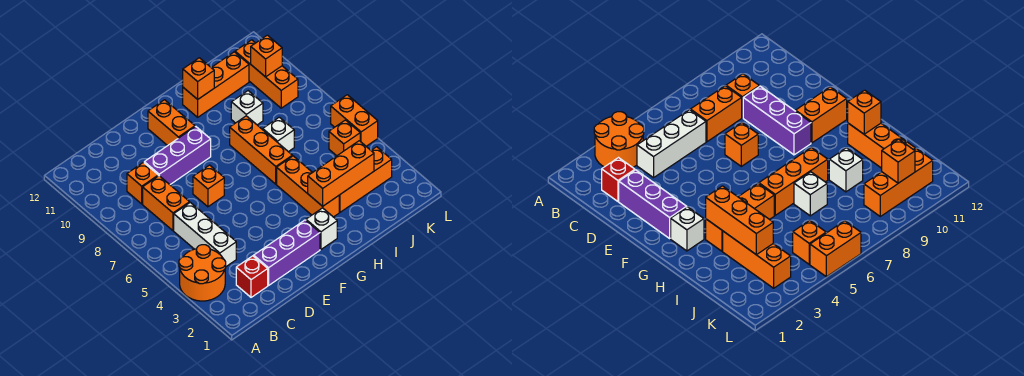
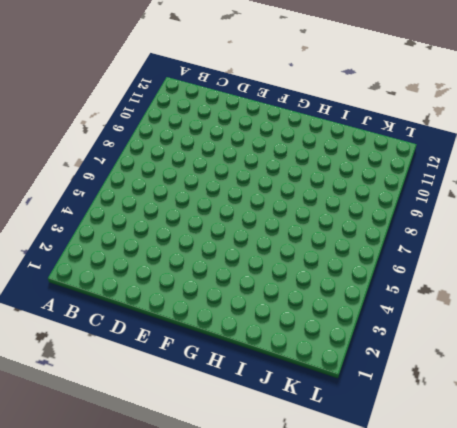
none -> orange round brick A3:B4 level 1
none -> red brick C2 level 1
none -> white brick C4:C6 level 1

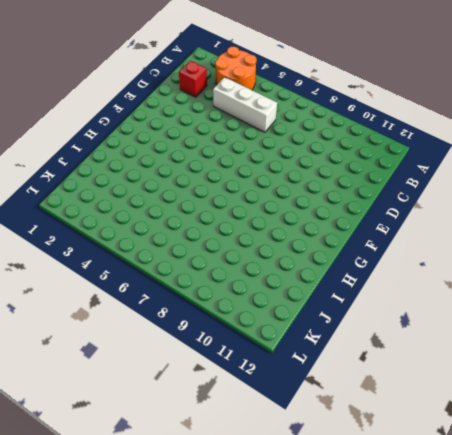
none -> orange brick C7:C8 level 1
none -> orange brick C9 level 1
none -> purple brick D2:F2 level 1

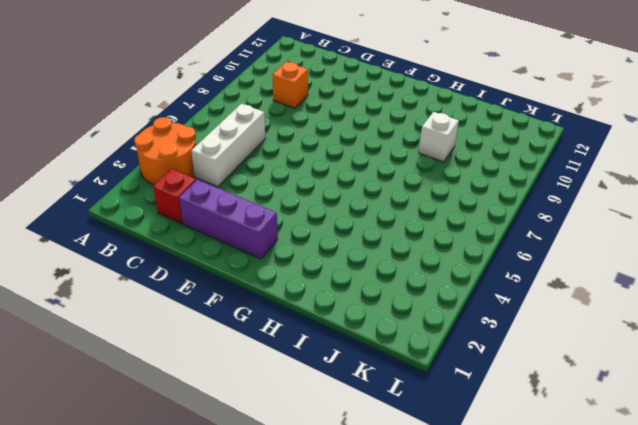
none -> orange brick C7:C8 level 1
none -> purple brick D9:F9 level 1
none -> orange brick E7 level 1

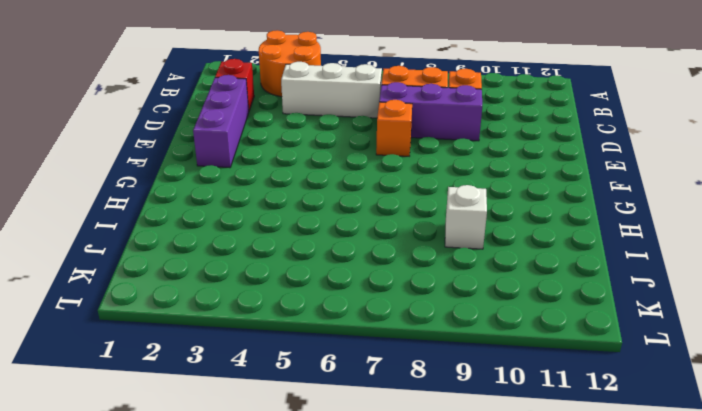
purple brick D7:D9 level 1 -> purple brick D9:F9 level 1
none -> orange brick F10:F11 level 1
none -> white brick G2 level 1
none -> orange brick H3:H5 level 1

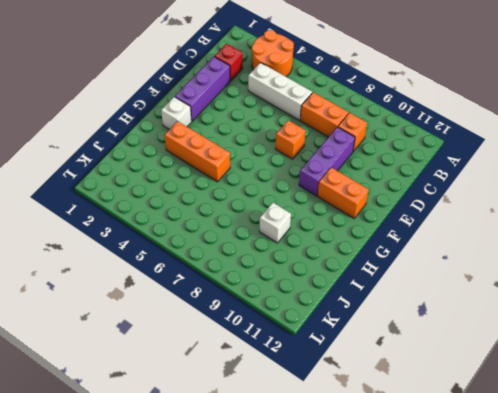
none -> orange brick H6:H8 level 1
none -> orange brick H11:J11 level 1
none -> orange brick I3:K3 level 1

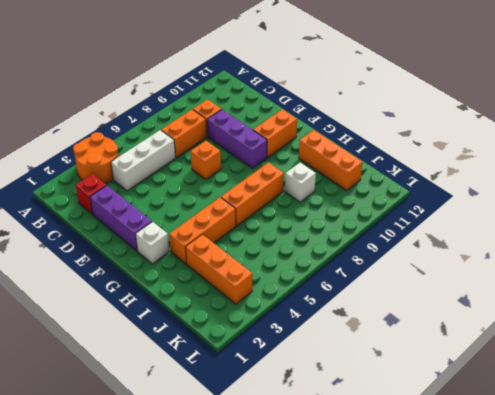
none -> white brick I7 level 1
none -> orange brick K5 level 1
none -> orange brick K9:K11 level 1

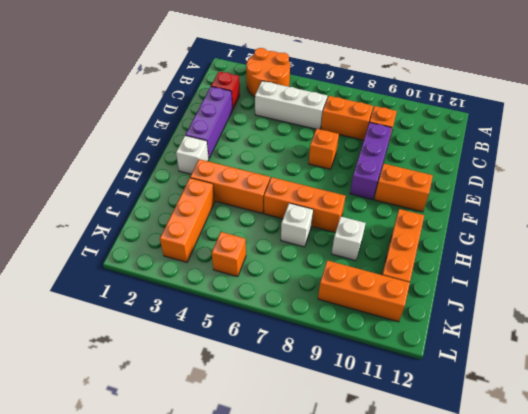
none -> orange brick L5:L6 level 1
none -> orange brick H3:J3 level 2
none -> orange brick H11 level 2

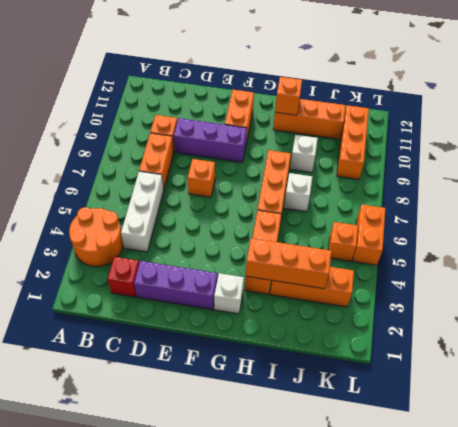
none -> orange brick K10 level 2

